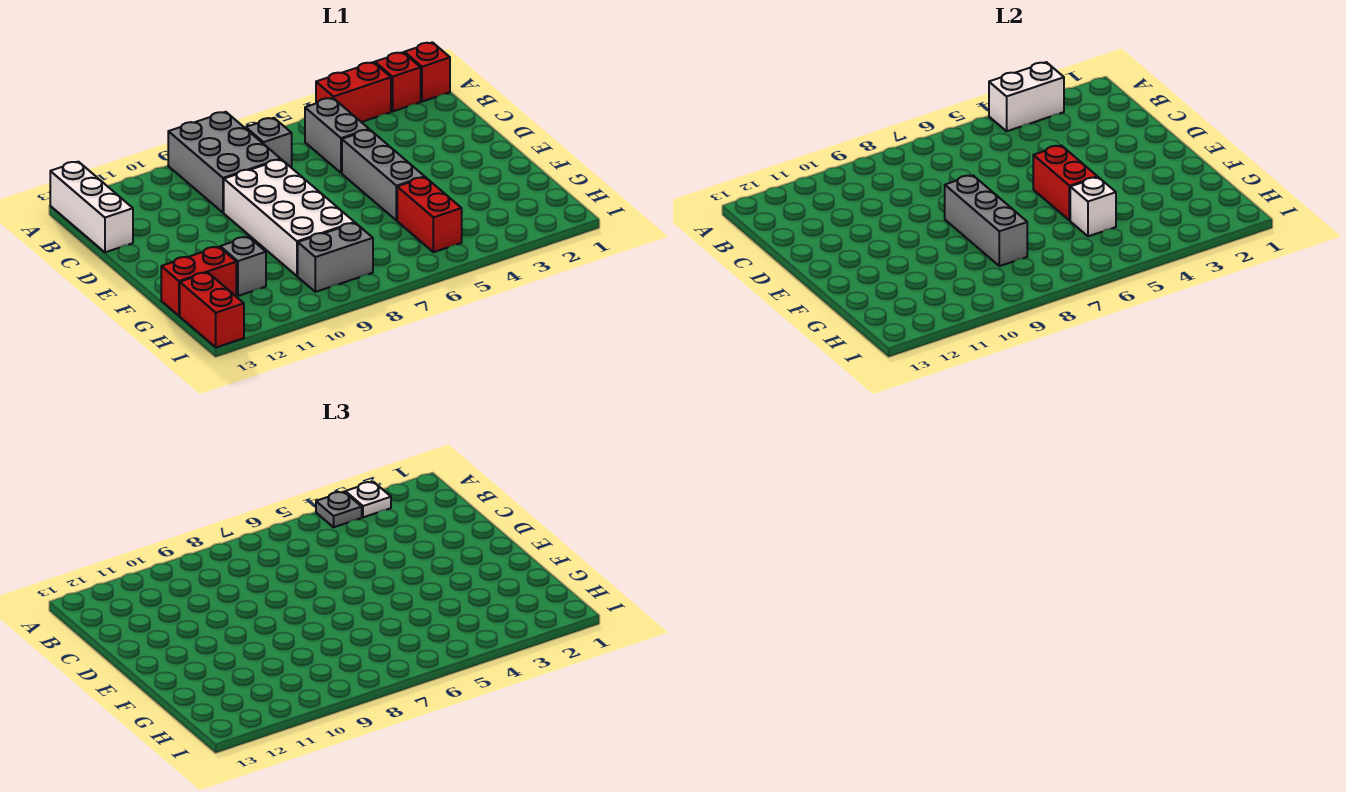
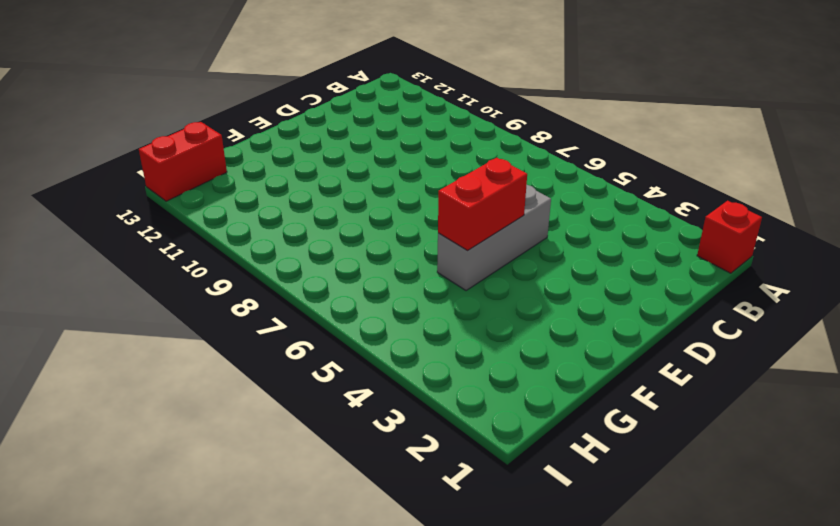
none -> red brick A2 level 1
none -> red brick A3:A4 level 1
none -> grey brick A8:C9 level 1

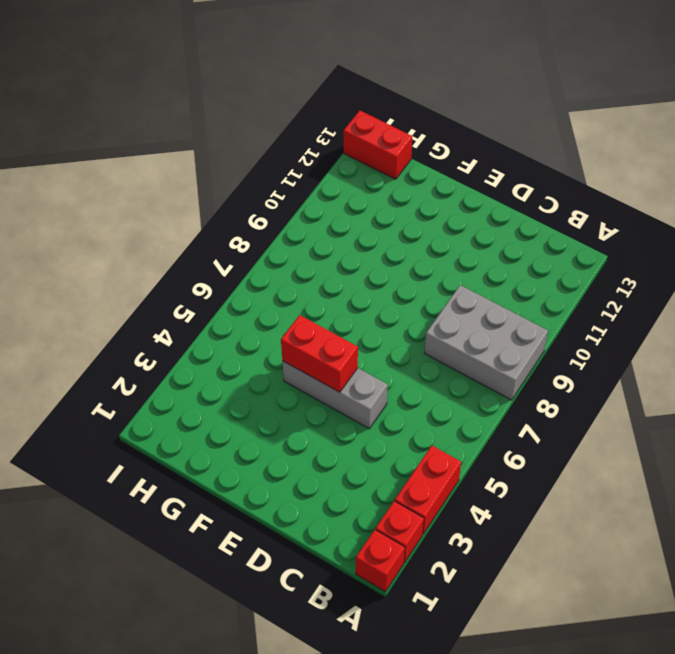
none -> white brick A13:C13 level 1
none -> grey brick B5:C5 level 1
none -> grey brick B7 level 1

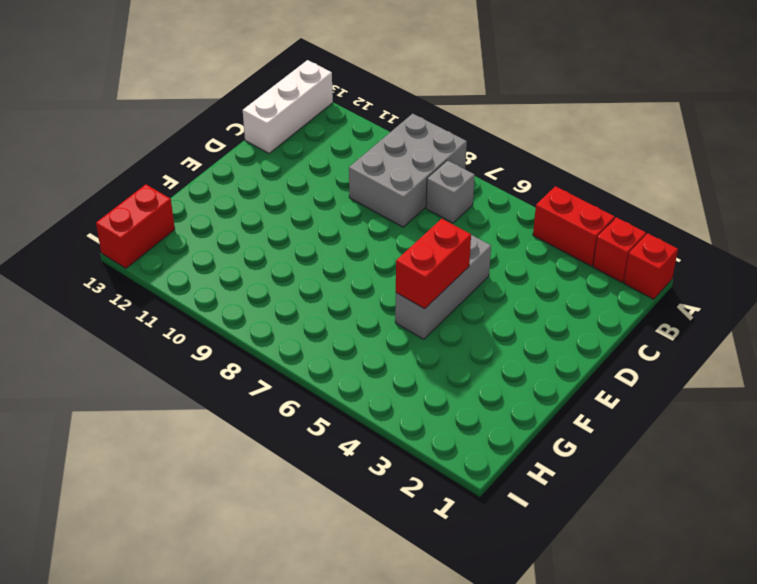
none -> grey brick B5:C5 level 1
none -> white brick D8:G9 level 1
none -> red brick G5:H5 level 1

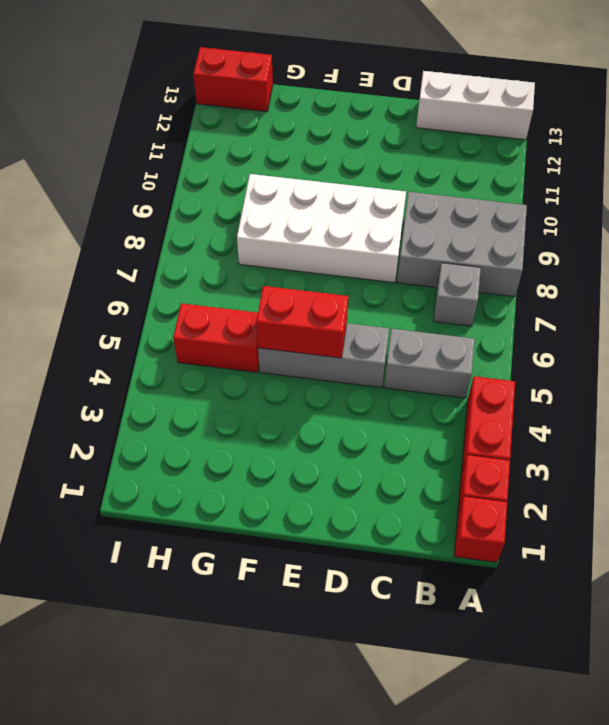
none -> grey brick G11 level 1
none -> red brick G12:G13 level 1
none -> grey brick H8:H9 level 1

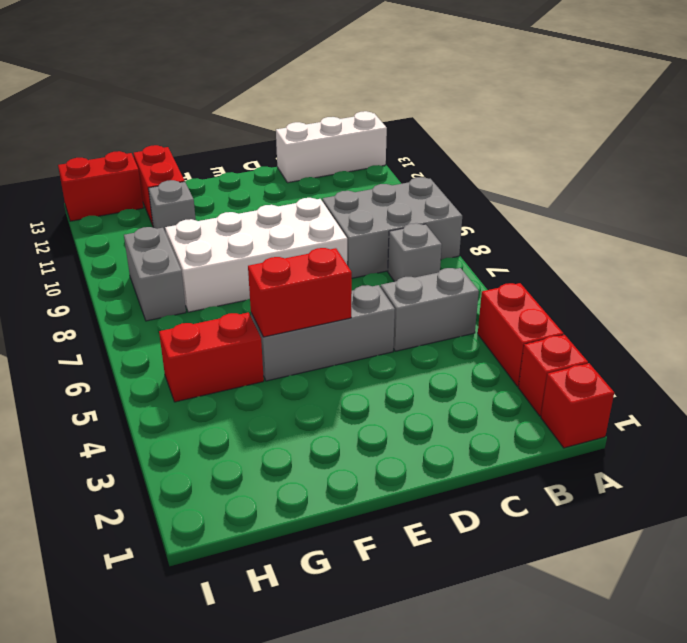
none -> white brick A3:A4 level 2
none -> grey brick E8:G8 level 2
none -> white brick G5 level 2

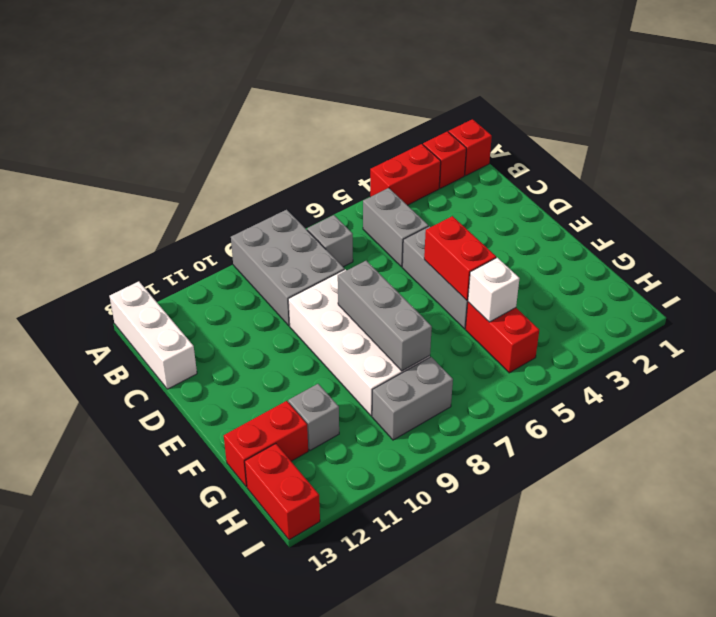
none -> white brick A3:A4 level 2
none -> white plate A3 level 3
none -> grey plate A4 level 3

